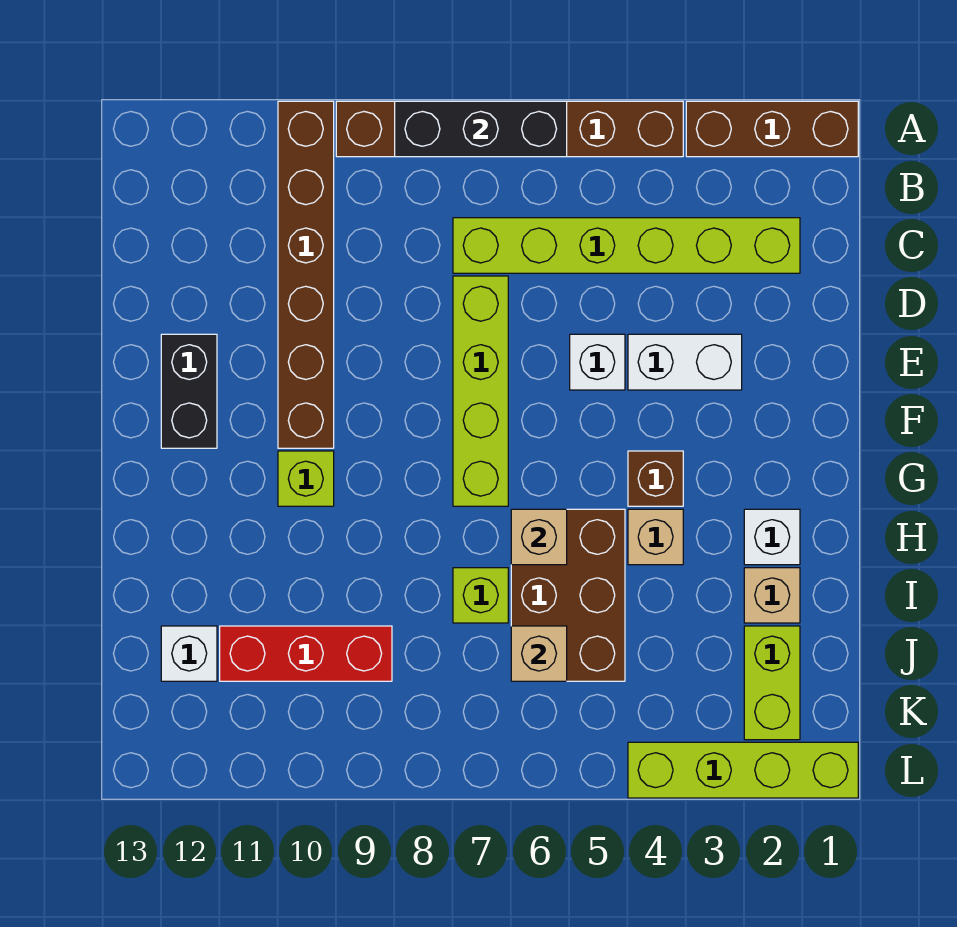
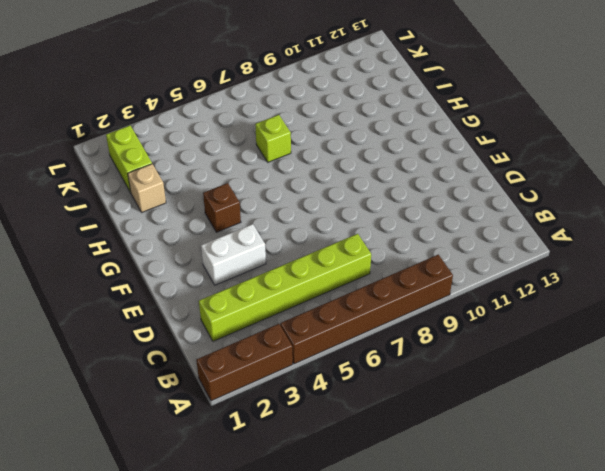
none -> brown brick A10:F10 level 1
none -> lime brick D7:G7 level 1
none -> white brick E5 level 1

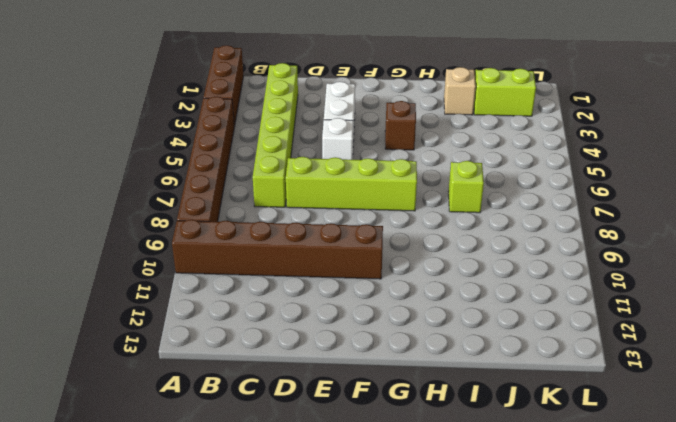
none -> black brick E12:F12 level 1
none -> lime brick G10 level 1
none -> white brick H2 level 1

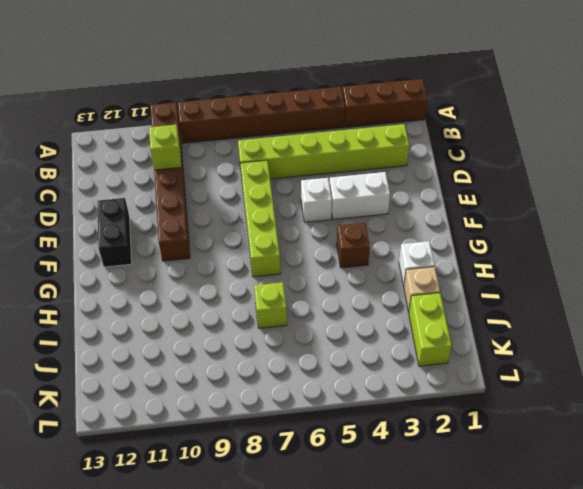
lime brick C10 level 2 -> lime brick G10 level 1
none -> tan brick H4 level 1
none -> brown brick H5:J6 level 1
none -> red brick J9:J11 level 1

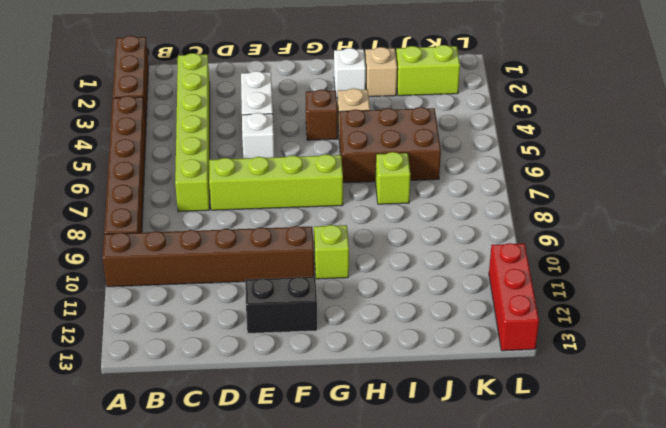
red brick L11:L13 level 1 -> red brick J9:J11 level 1
none -> white brick J12 level 1
none -> lime brick L1:L4 level 1
none -> black brick A6:A8 level 2

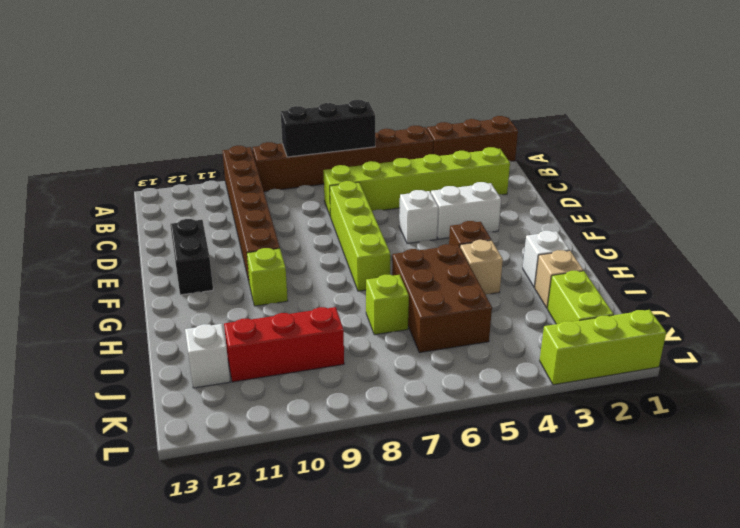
lime brick L1:L3 level 1 -> lime brick L1:L4 level 1
none -> tan brick H6 level 2
none -> tan brick J6 level 2

